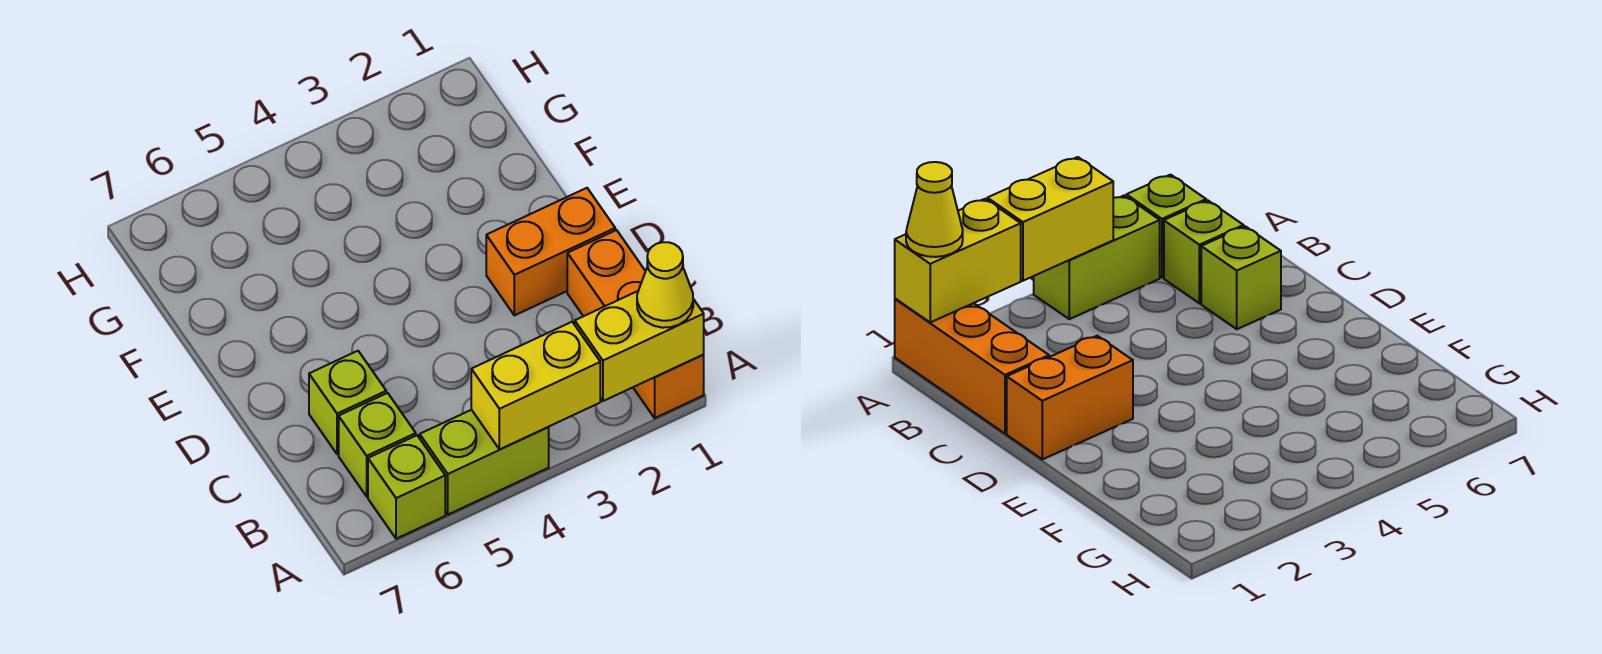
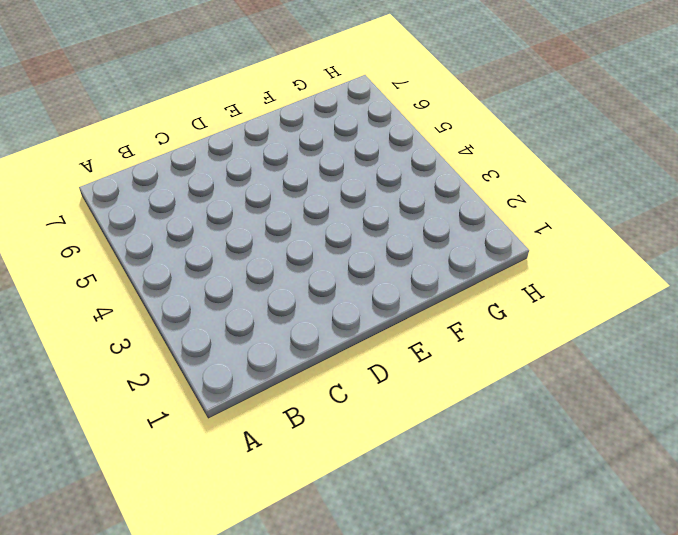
none -> orange brick A1:C1 level 1
none -> lime brick A4:A5 level 1

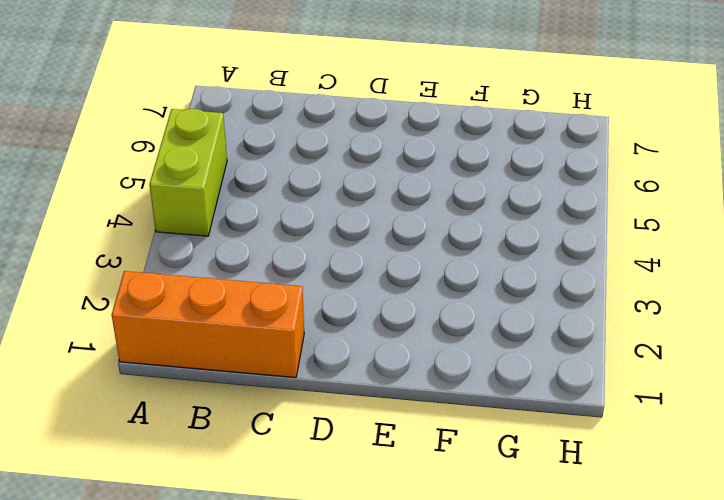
none -> lime brick A6 level 1
none -> lime brick B6 level 1

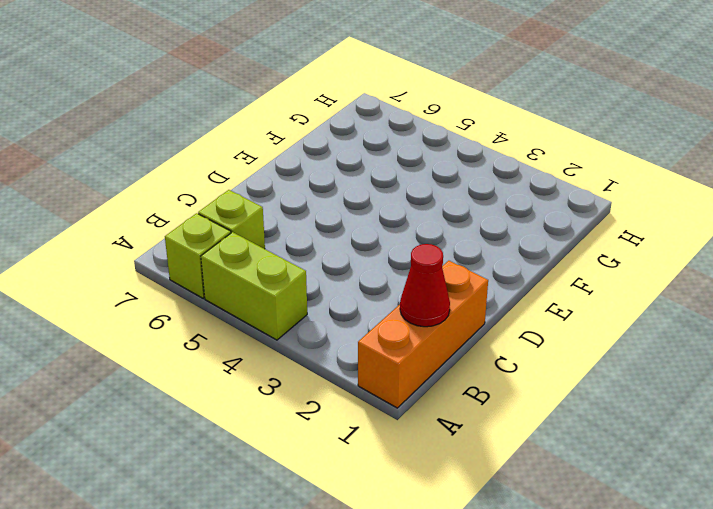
red cone B1 level 2 -> none
none -> lime brick C6 level 1
none -> orange brick D1:D2 level 1

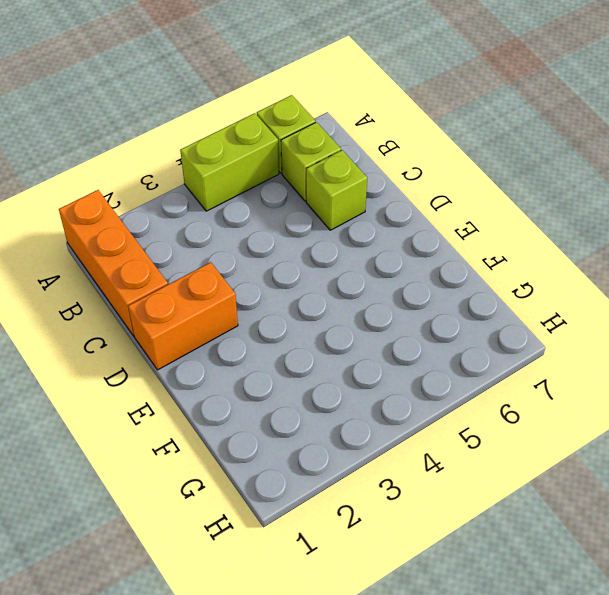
none -> yellow brick A1:A2 level 2
none -> yellow brick A3:A4 level 2

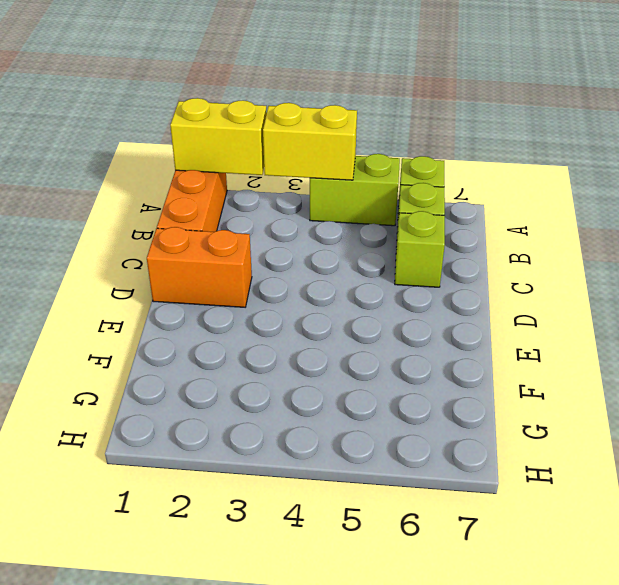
none -> yellow cone A1 level 3

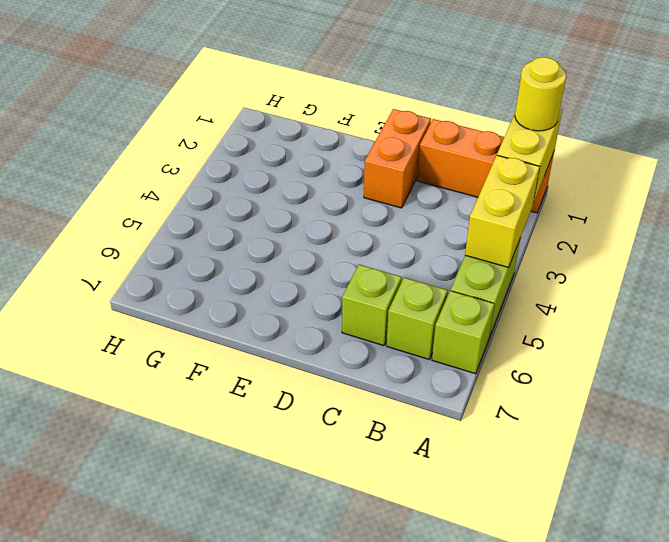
yellow round brick A1 level 3 -> yellow cone A1 level 3

